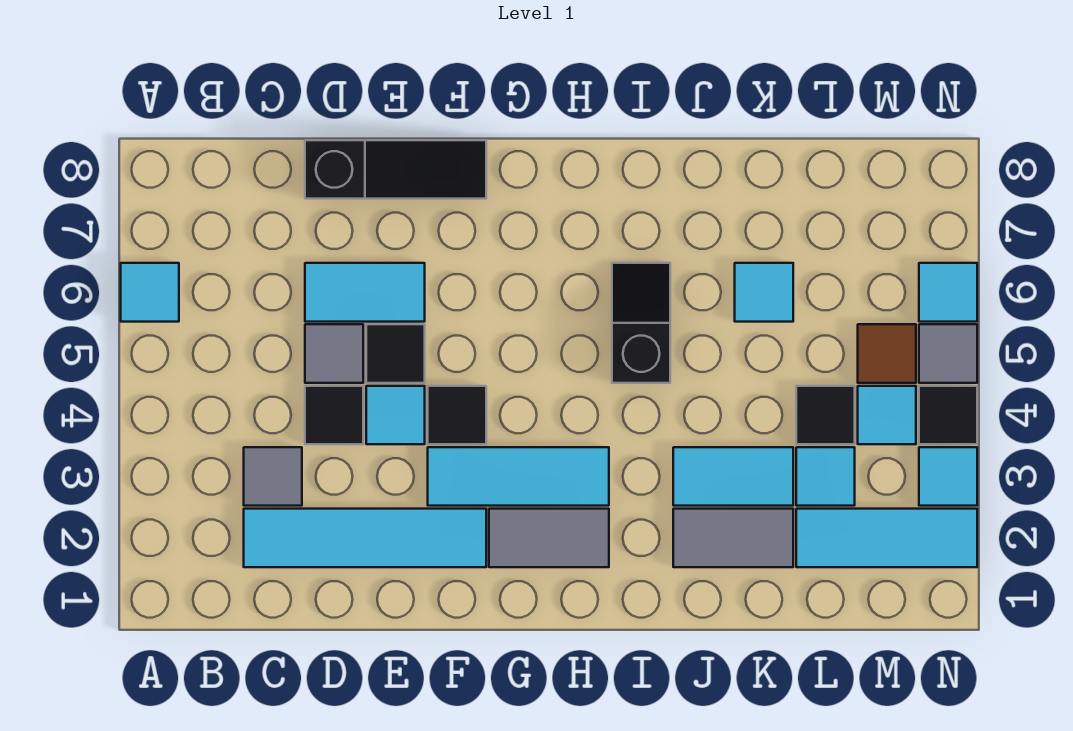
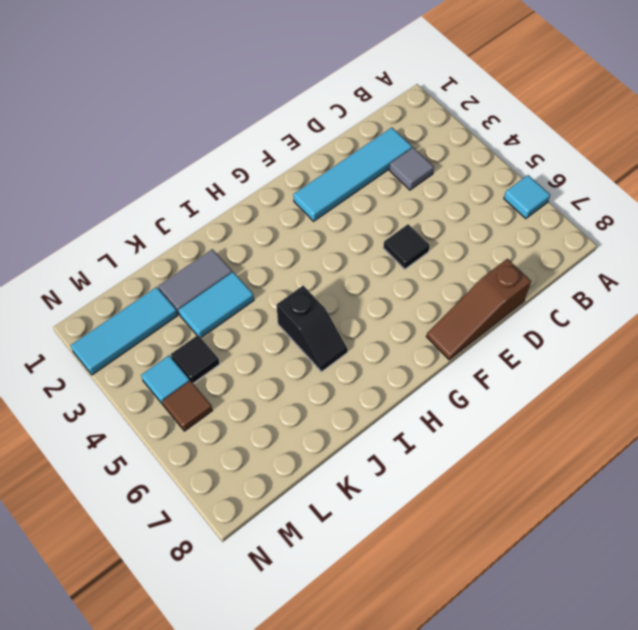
brown slope D8:F8 level 1 top D -> black slope D8:F8 level 1 top D
none -> black tile D4 level 1
none -> grey tile D5 level 1
none -> cyan tile D6:E6 level 1

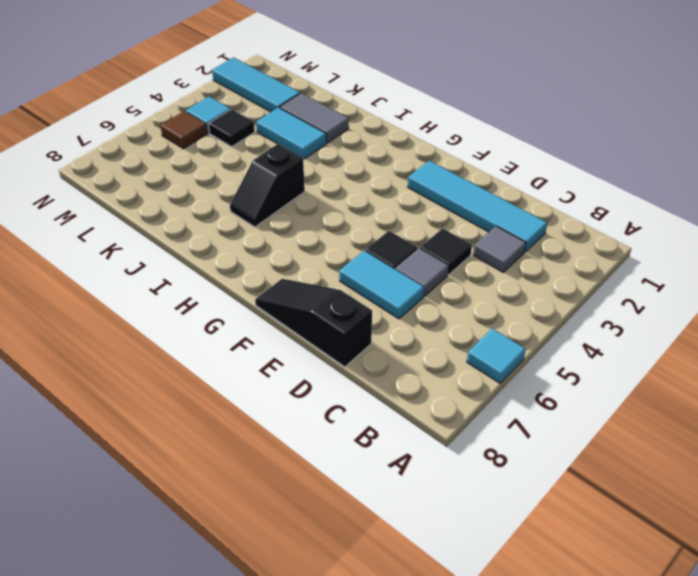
none -> cyan tile E4 level 1
none -> cyan tile F3:H3 level 1
none -> black tile F4 level 1

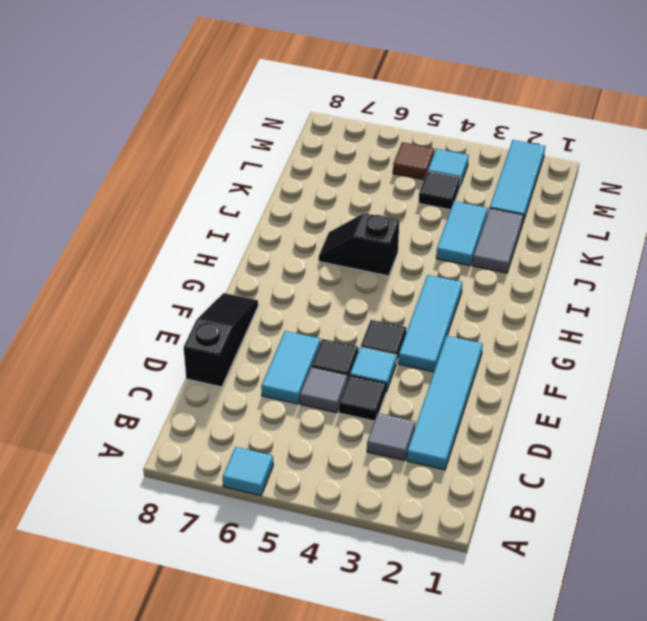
none -> grey tile G2:H2 level 1
none -> cyan tile K6 level 1
none -> cyan tile L3 level 1

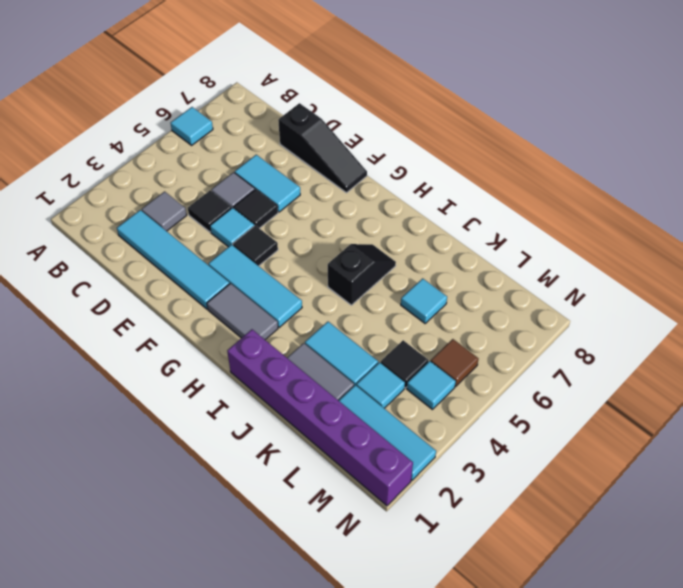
purple brick I1:N1 level 1 -> none
none -> cyan tile N3 level 1
none -> black tile N4 level 1
none -> grey tile N5 level 1

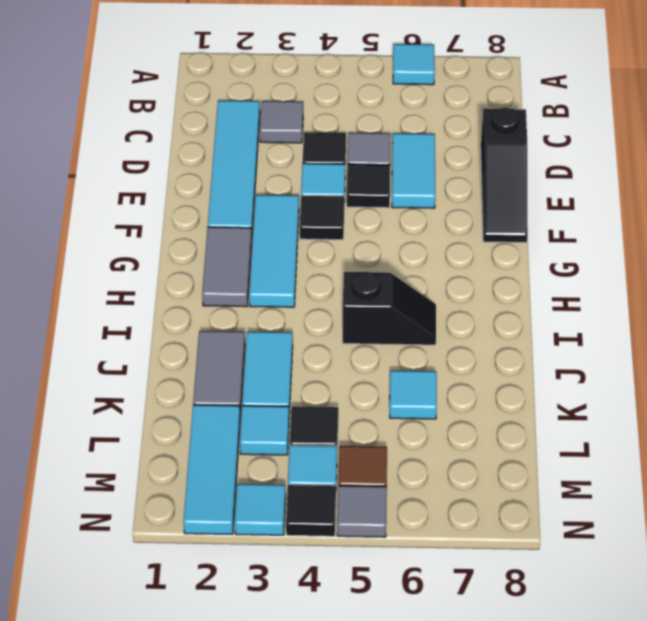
none -> cyan tile N6 level 1

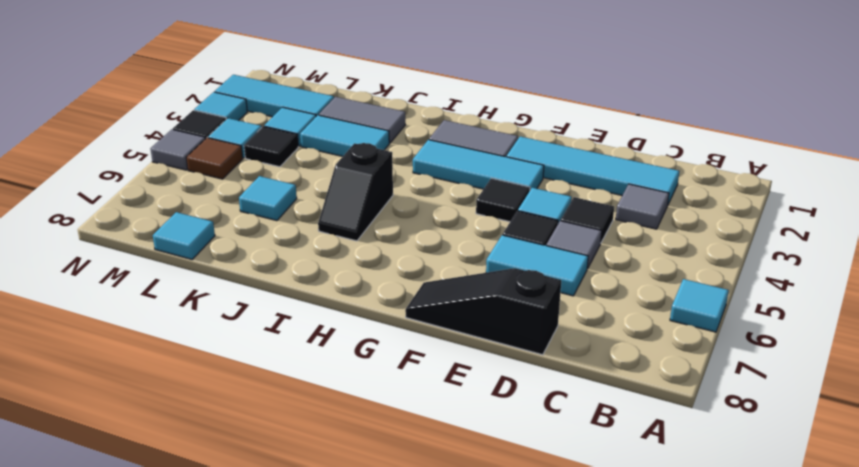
cyan tile L8 level 1 -> cyan tile N6 level 1

